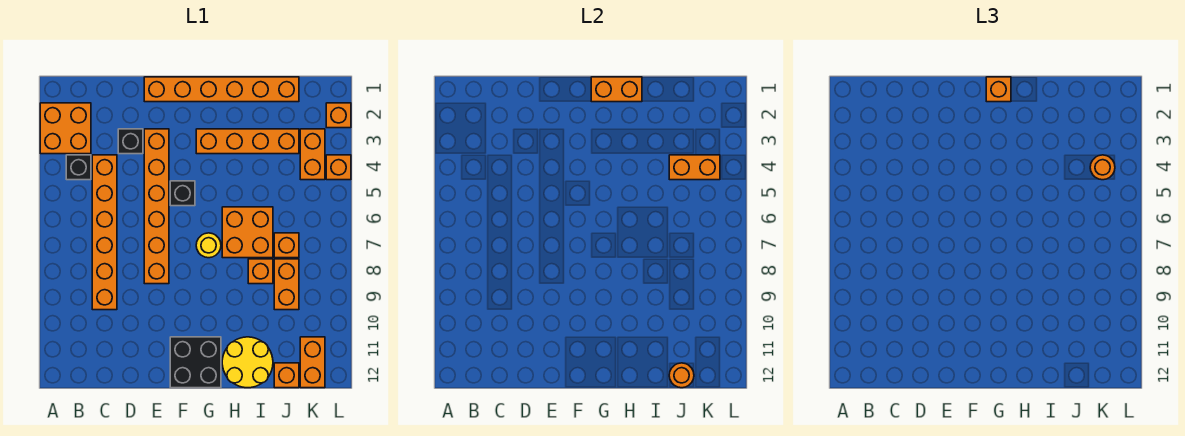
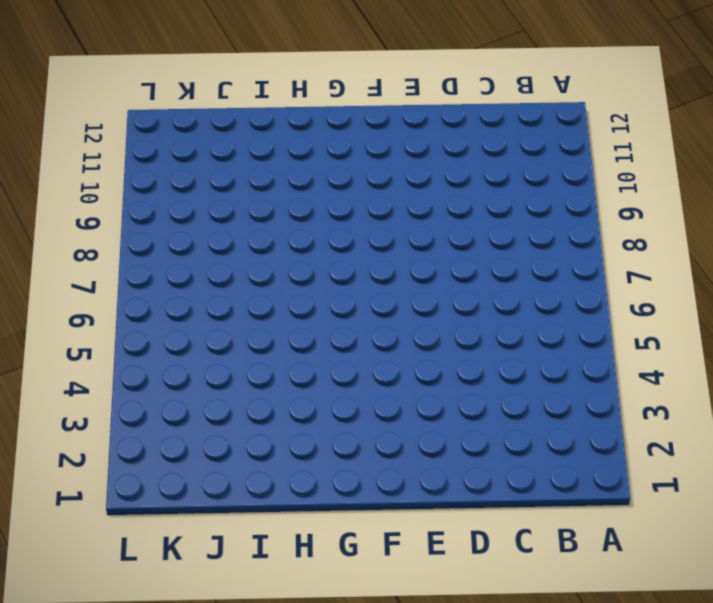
none -> orange brick A2:B3 level 1
none -> black brick B4 level 1
none -> orange brick C4:C9 level 1

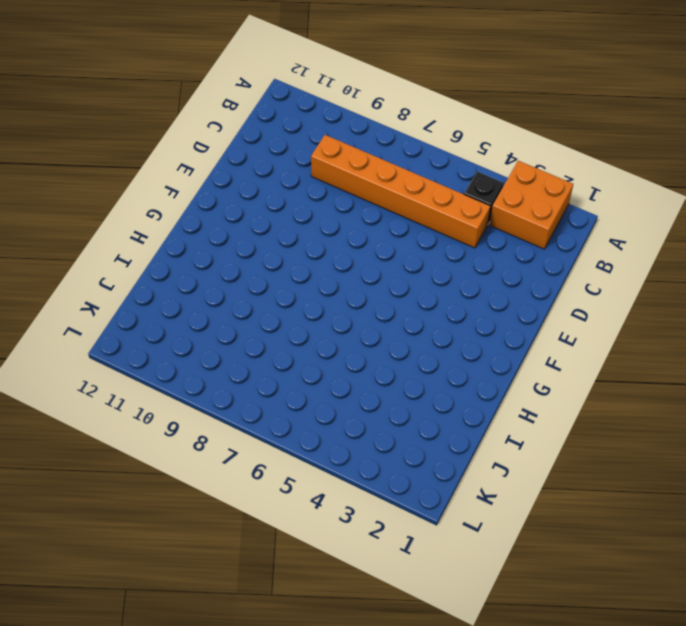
none -> black brick D3 level 1
none -> orange brick E1:J1 level 1
none -> orange brick E3:E8 level 1

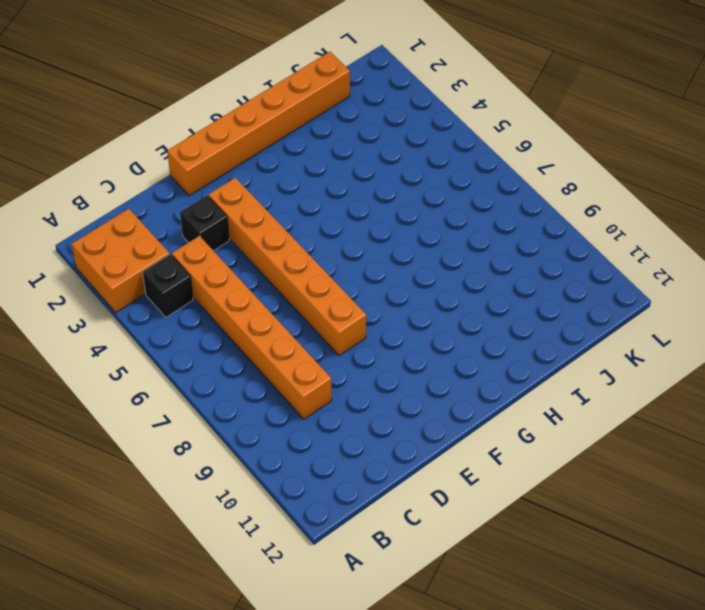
none -> black brick F5 level 1
none -> black brick F11:G12 level 1
none -> orange brick G3:J3 level 1

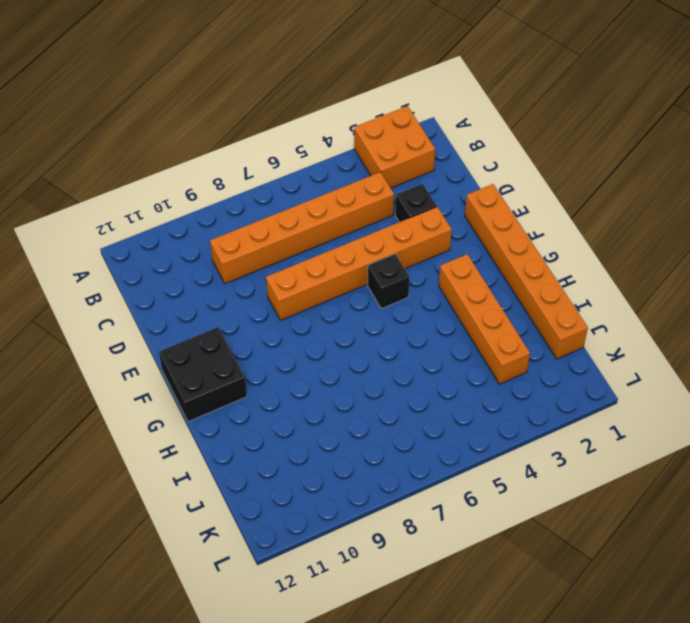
none -> black brick B4 level 1
none -> yellow round brick G7 level 1
none -> orange brick H6:I7 level 1

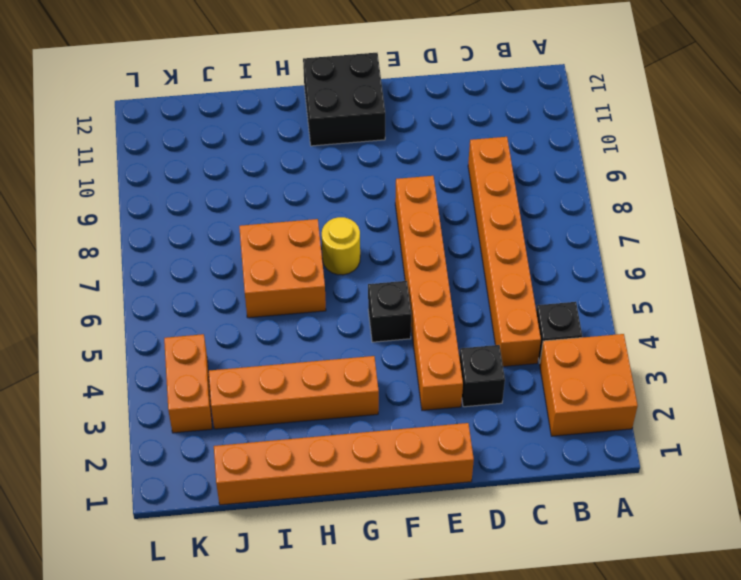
none -> yellow round brick H11:I12 level 1
none -> orange brick I8 level 1
none -> orange brick J7 level 1

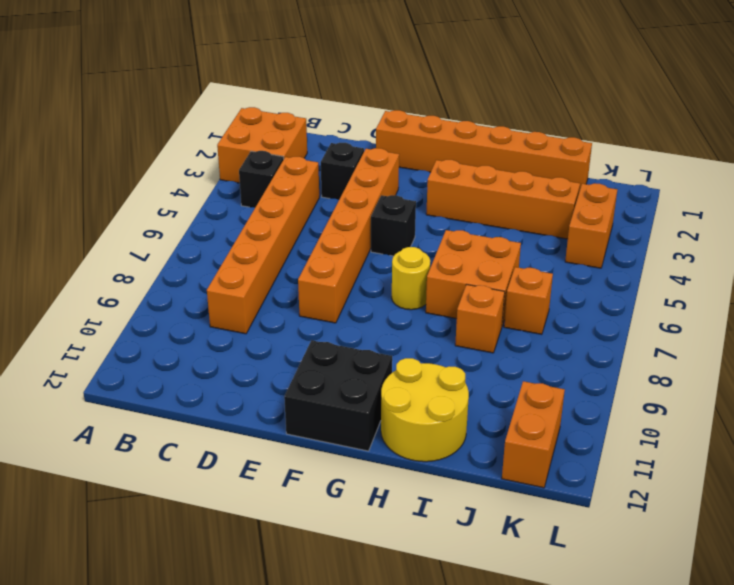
none -> orange brick J8:J9 level 1
none -> orange brick J12 level 1
none -> orange brick L2 level 1

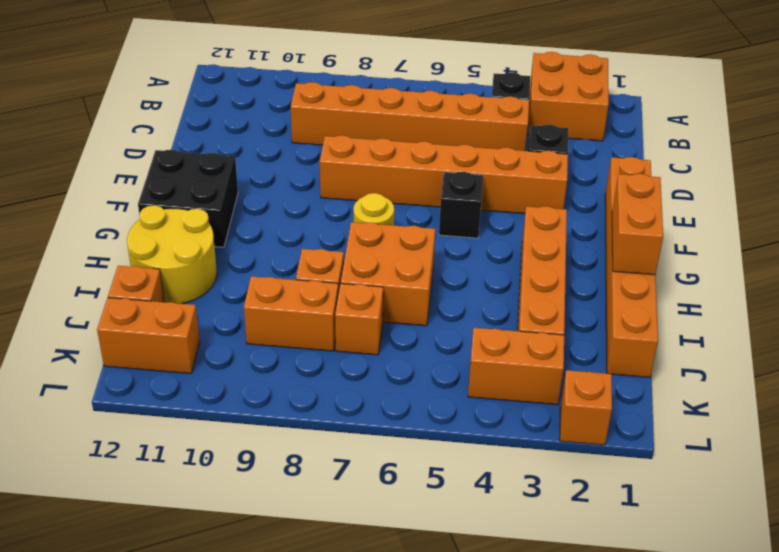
none -> orange brick L4 level 1
none -> orange brick J4:K4 level 2
none -> orange round brick J12 level 2

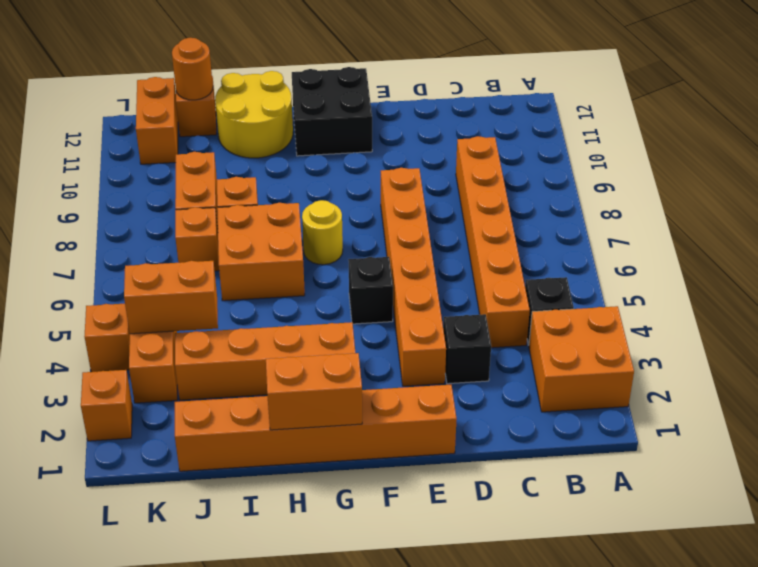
none -> orange brick G1 level 3
none -> orange round brick K4 level 3

